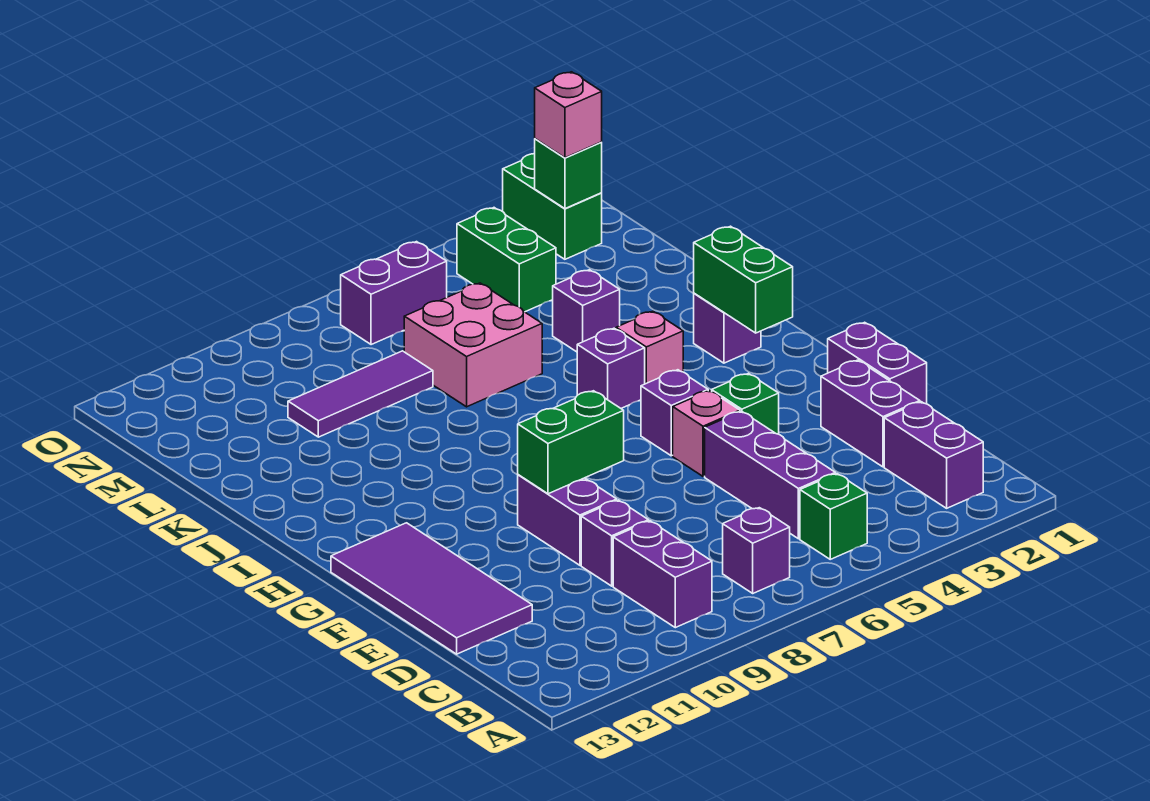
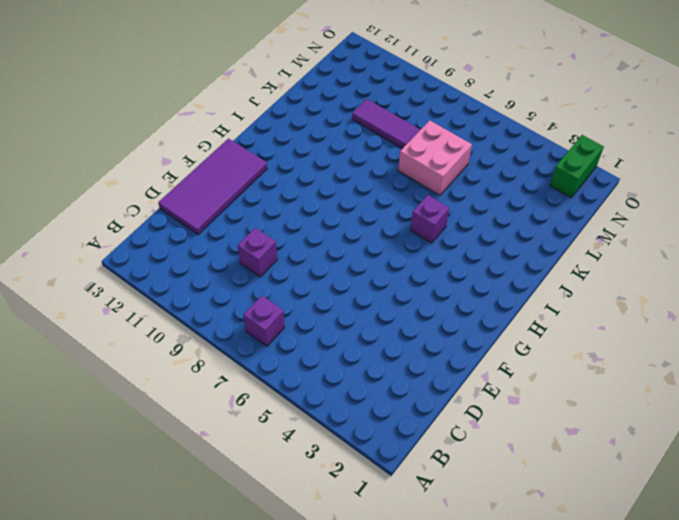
none -> purple brick B2:C2 level 1
none -> green brick B5 level 1
none -> purple brick B9:C9 level 1

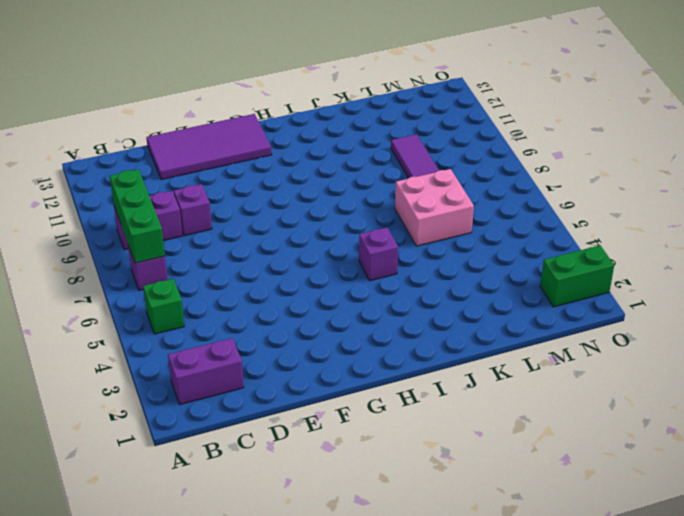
green brick B7:B9 level 2 -> none
none -> purple brick C5:E5 level 1
none -> purple brick D2:E2 level 1
none -> purple brick E1:F1 level 1

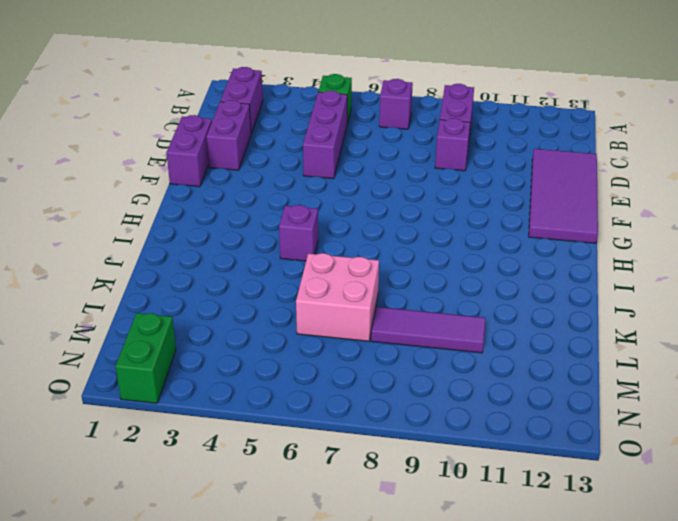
none -> purple brick E9:F9 level 1
none -> green brick F4 level 1
none -> pink brick F5 level 1

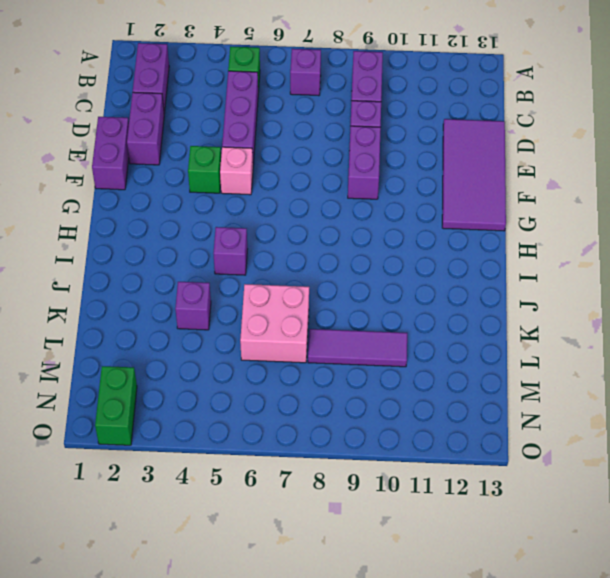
none -> purple brick G5 level 1
none -> purple brick I2 level 1
none -> pink brick I4 level 1

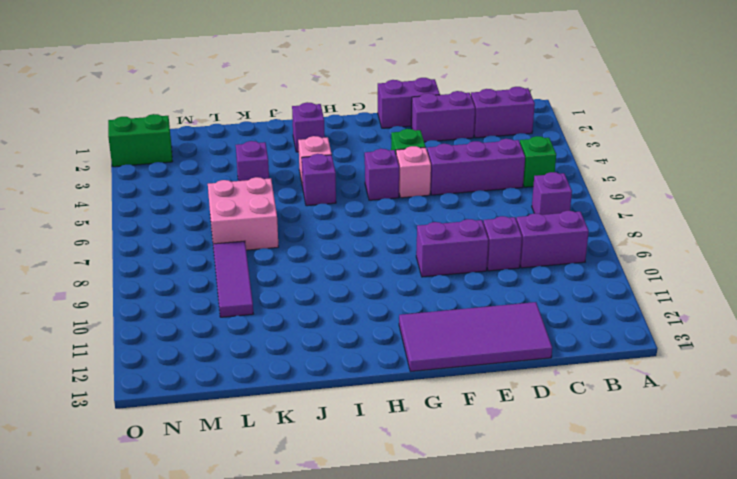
none -> green brick M4:N4 level 1
none -> purple brick N6:N7 level 1
none -> green brick F8:F9 level 2

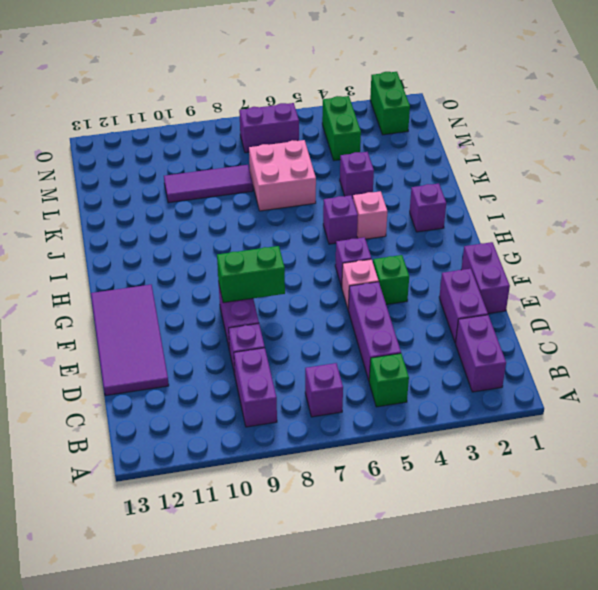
none -> green brick H2:I2 level 2
none -> green brick N2 level 2
none -> pink brick N2 level 3

